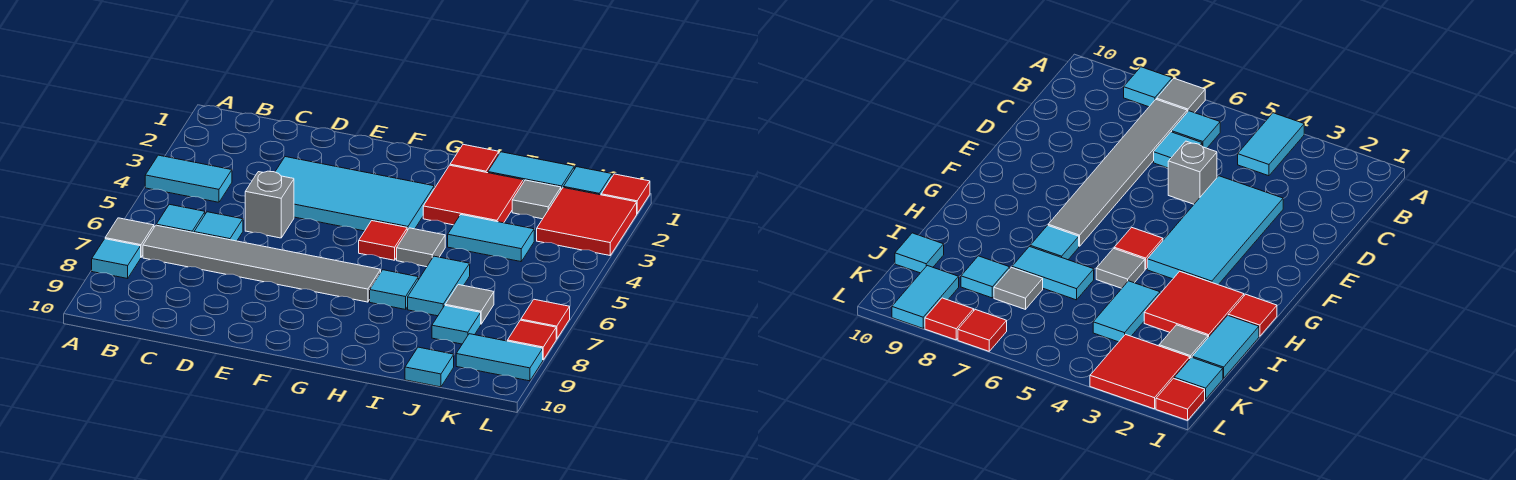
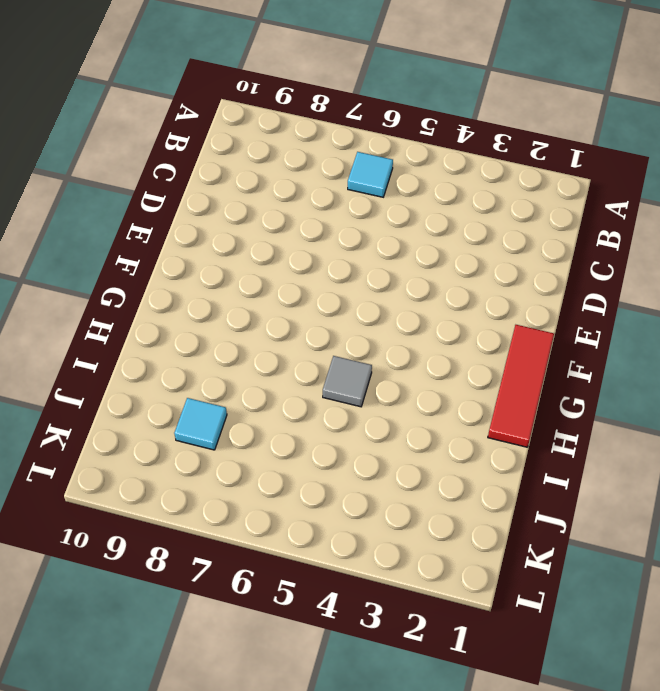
red tile F1:H1 level 1 -> red tile H1 level 1
none -> cyan tile A4:B4 level 1
none -> grey tile A7 level 1
none -> cyan tile A8 level 1

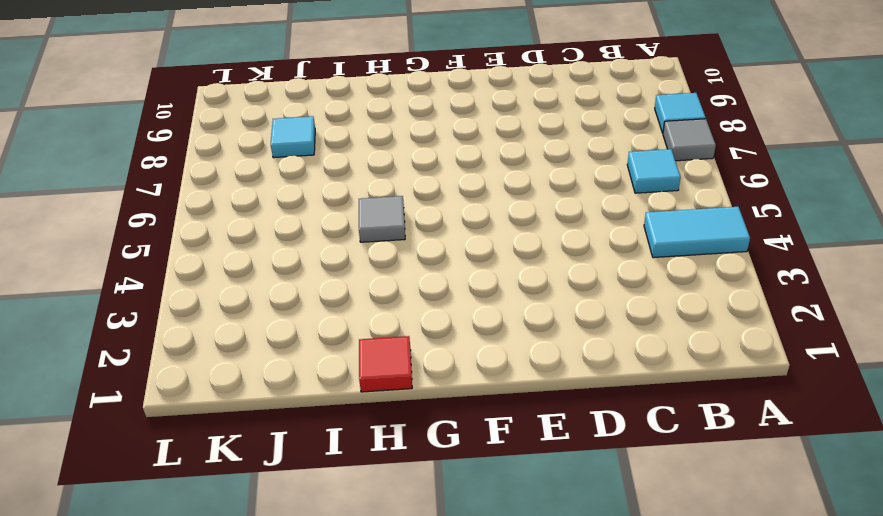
none -> grey tile B7:G7 level 1
none -> cyan tile C6 level 1
none -> cyan tile D3:G4 level 1

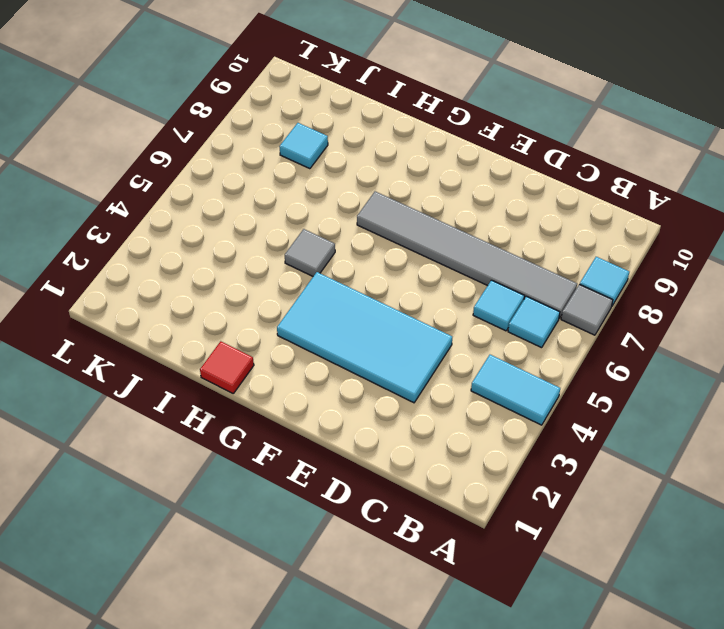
none -> grey brick D5 level 1
none -> red tile G5 level 1
none -> red tile H2:I3 level 1

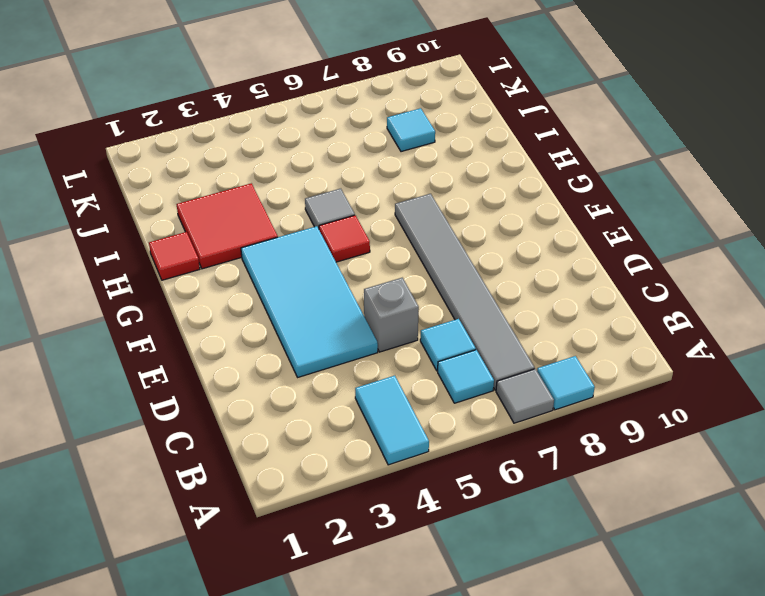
none -> cyan tile H7 level 1
none -> cyan tile I1:J1 level 1
none -> cyan tile I4:J4 level 1

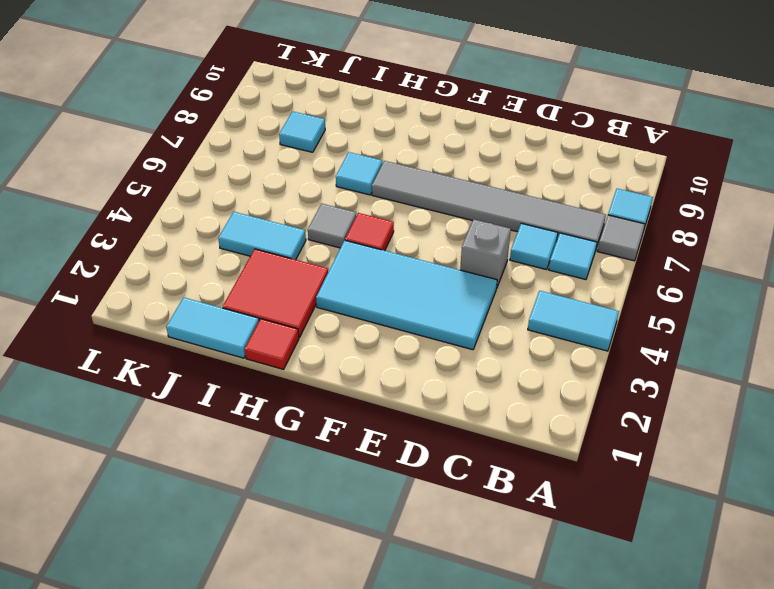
none -> cyan tile I6:I7 level 1
none -> grey tile J2 level 1
none -> grey tile J7 level 1

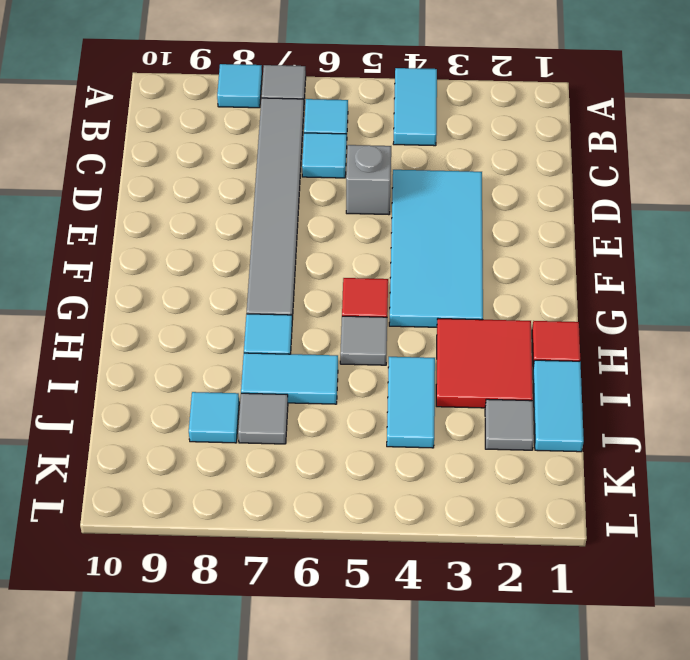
none -> cyan tile J10 level 1
none -> cyan tile K1 level 1
none -> red tile K2:L3 level 1

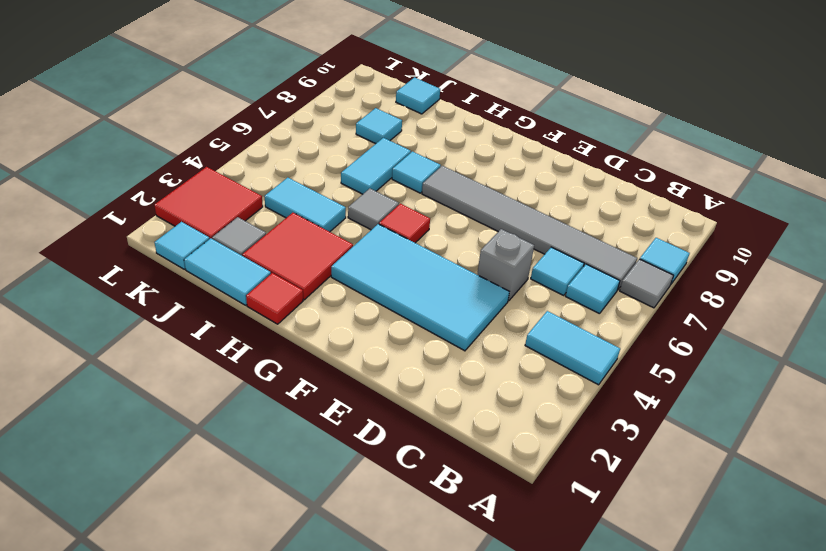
none -> grey tile J7 level 1
none -> cyan tile K9:L9 level 1
none -> red tile L1 level 1

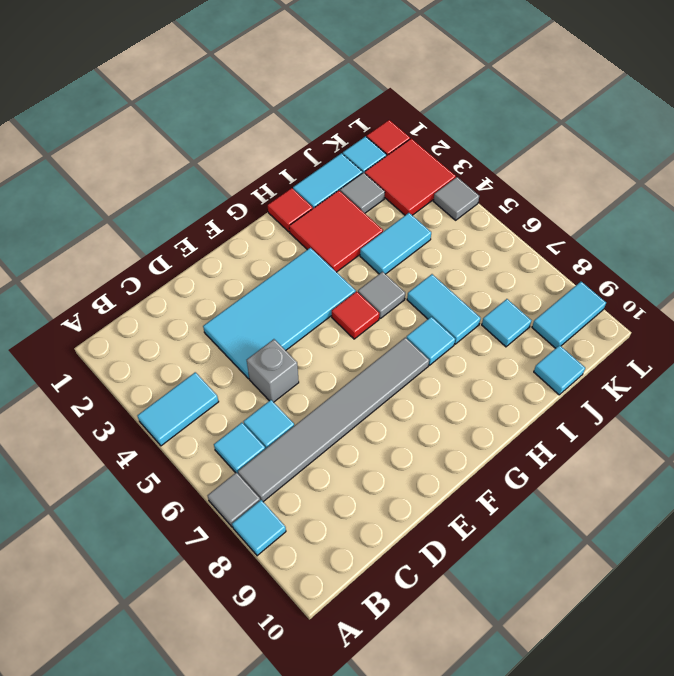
grey tile L4 level 1 -> grey tile J7 level 1
none -> red tile L7 level 1
none -> red tile L8 level 1

